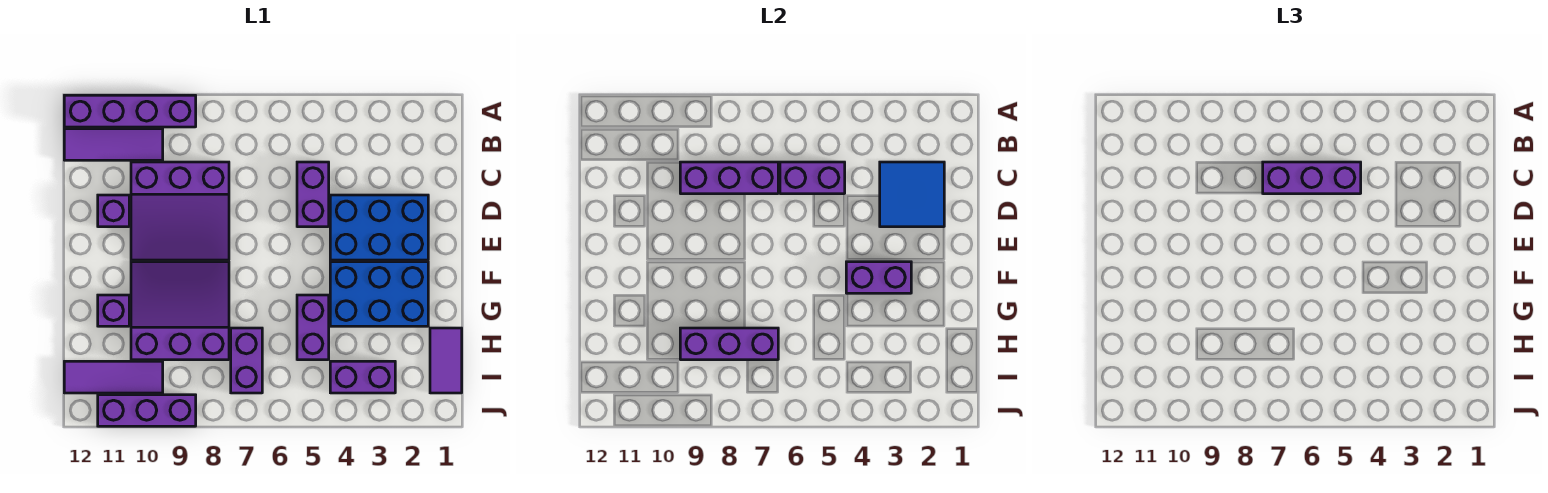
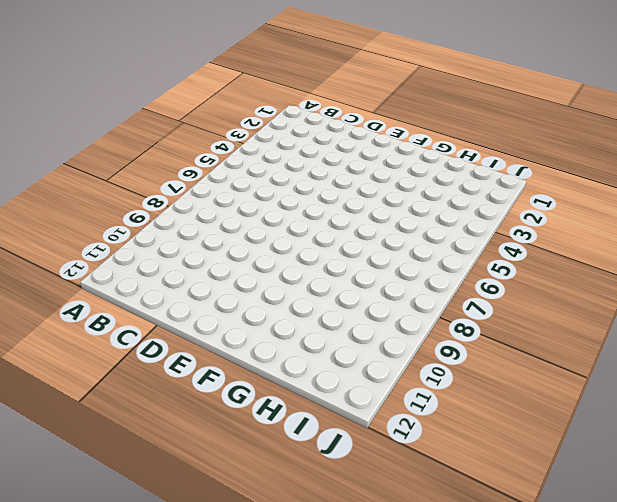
none -> purple brick A9:A12 level 1
none -> purple tile B10:B12 level 1
none -> purple brick C5:D5 level 1

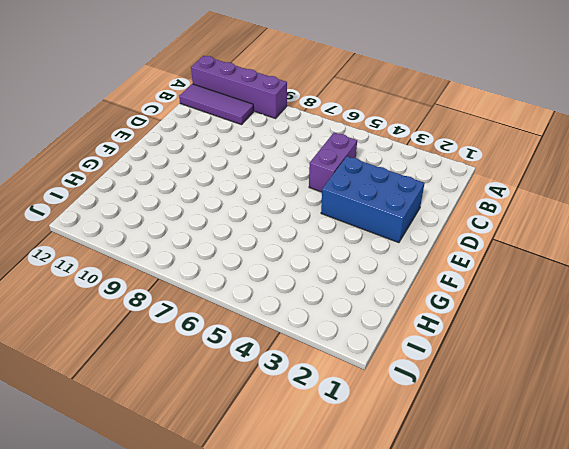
none -> purple slope C8:E10 level 1 top C
none -> purple brick D11 level 1
none -> blue brick F2:G4 level 1

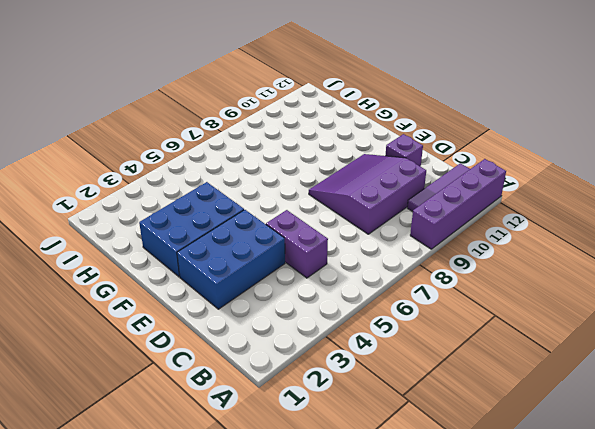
none -> purple slope F8:H10 level 1 top H
none -> purple brick G5:H5 level 1
none -> purple brick G11 level 1

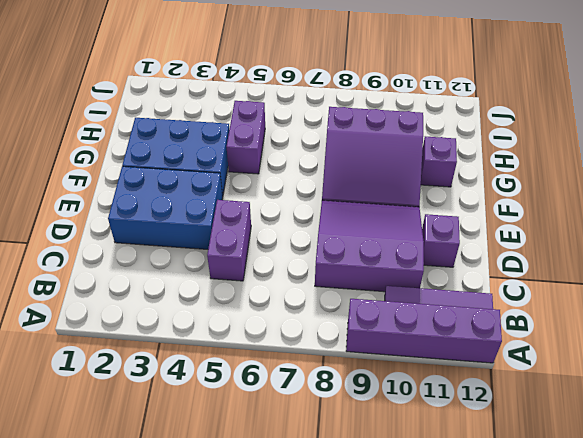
none -> purple tile H1:I1 level 1
none -> purple brick H7:I7 level 1
none -> purple brick I3:I4 level 1

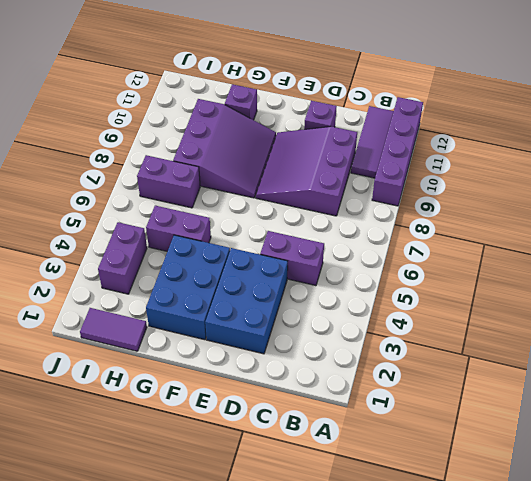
none -> purple tile I10:I12 level 1
none -> purple brick J9:J11 level 1
none -> blue tile C2:D3 level 2

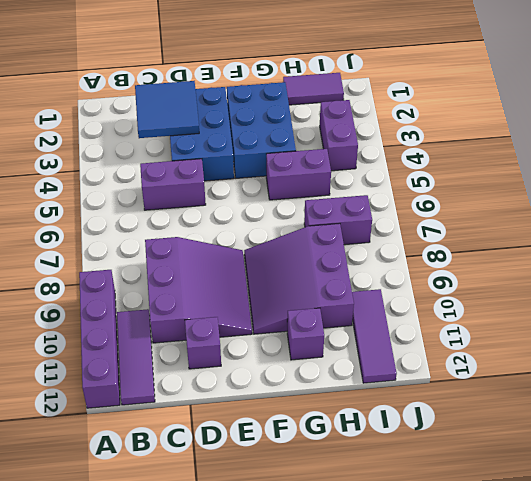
none -> purple brick J9:J11 level 1
none -> purple brick C5:C6 level 2
none -> purple brick C7:C9 level 2

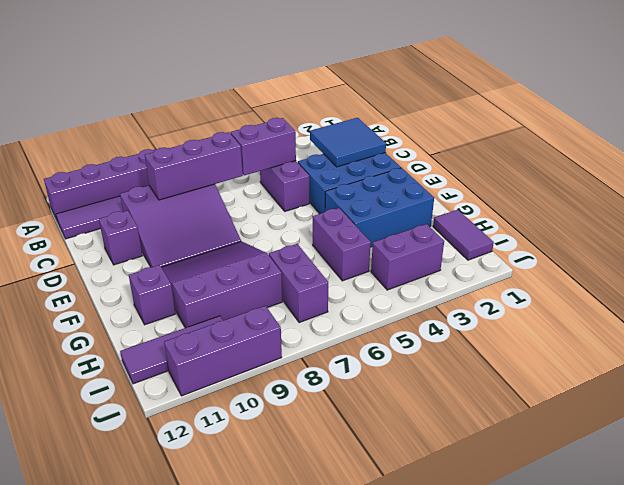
none -> purple brick F3:F4 level 2
none -> purple brick H7:H9 level 2
none -> purple brick C5:C7 level 3

